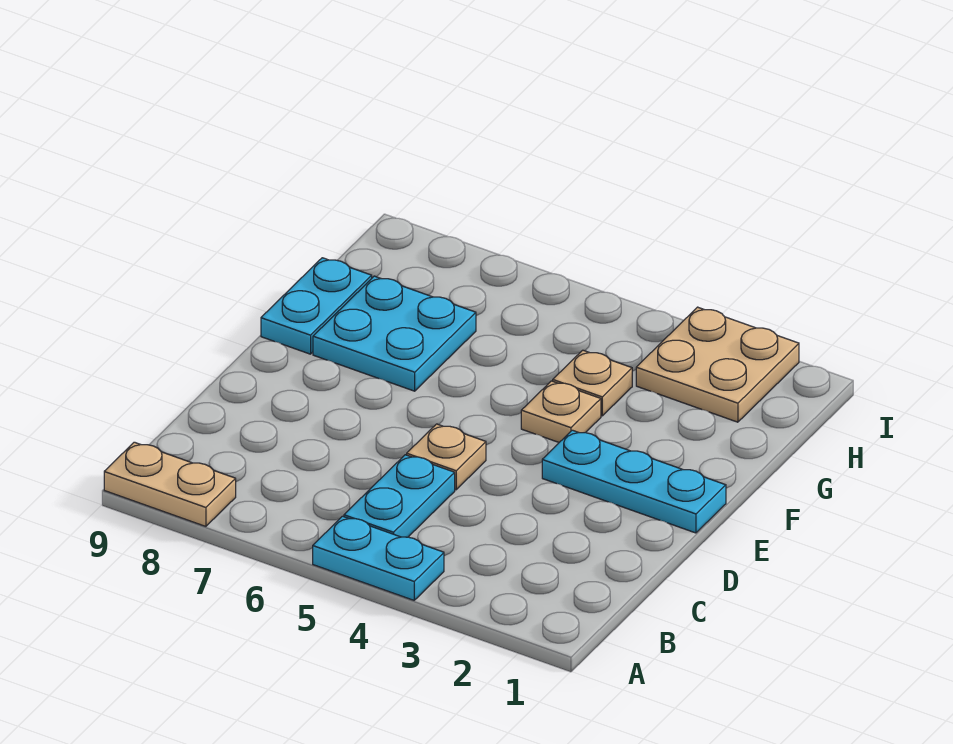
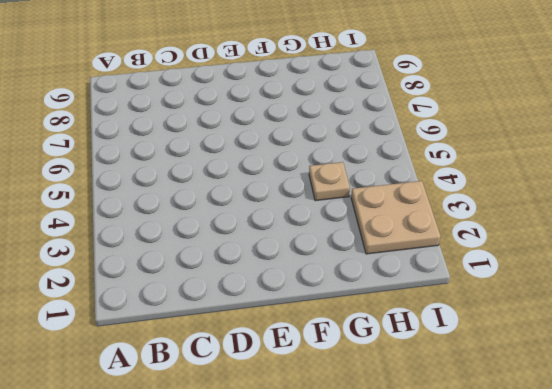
none -> cyan plate A4:A5 level 1
none -> tan plate A8:A9 level 1

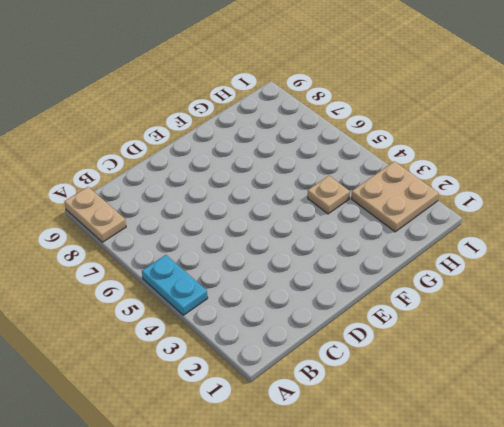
none -> cyan plate B5:C5 level 1
none -> tan plate D5 level 1

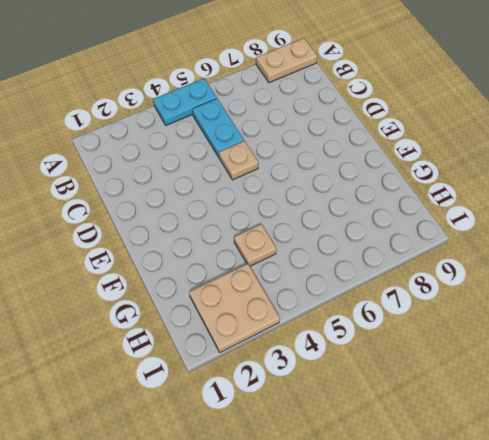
none -> cyan plate E1:E3 level 1
none -> tan plate F4 level 1

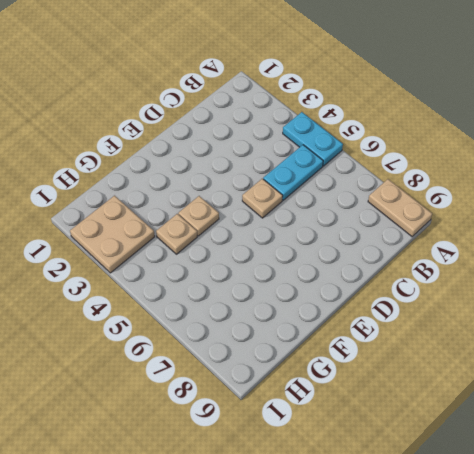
none -> cyan plate E1:E3 level 1
none -> cyan plate F7:G8 level 1

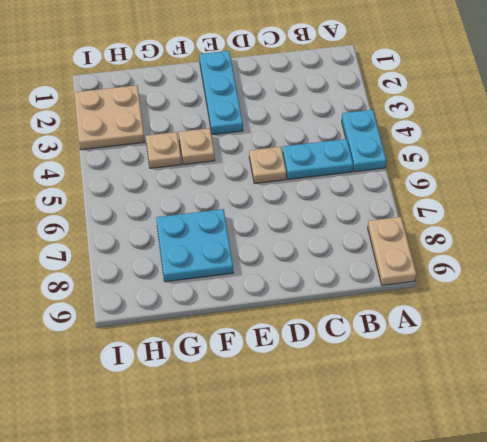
none -> cyan plate F9:G9 level 1

